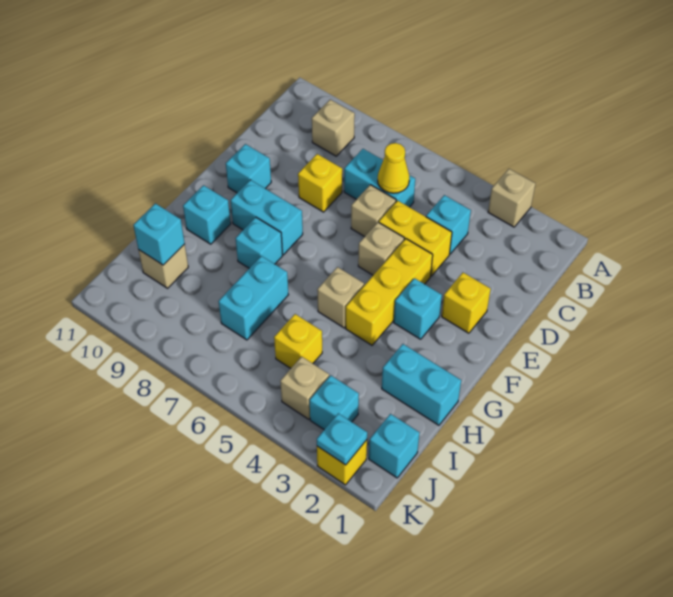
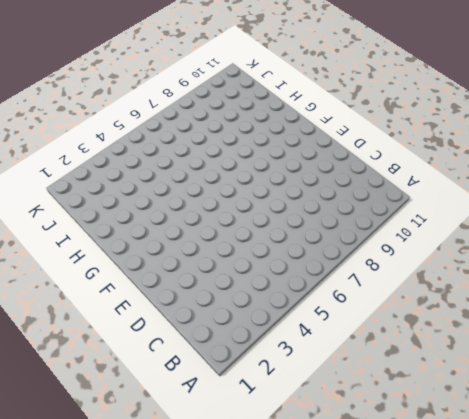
none -> tan brick A3 level 1
none -> tan brick B9 level 1
none -> cyan brick C4 level 1

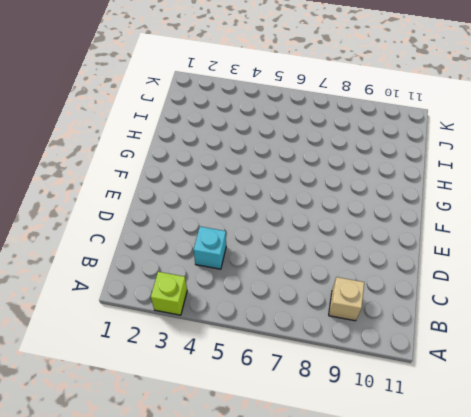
lime brick A3 level 1 -> tan brick A3 level 1
none -> cyan brick C6:C7 level 1
none -> yellow brick D4:D5 level 1
none -> tan brick D6 level 1

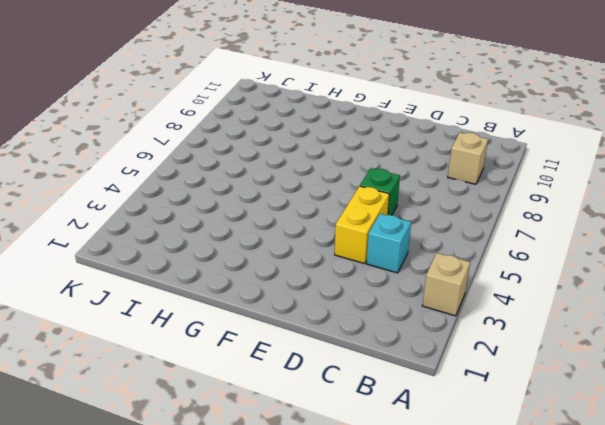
green brick D6 level 1 -> tan brick D6 level 1
none -> cyan brick C6:C7 level 1
none -> yellow brick D8 level 1
none -> yellow brick E2 level 1

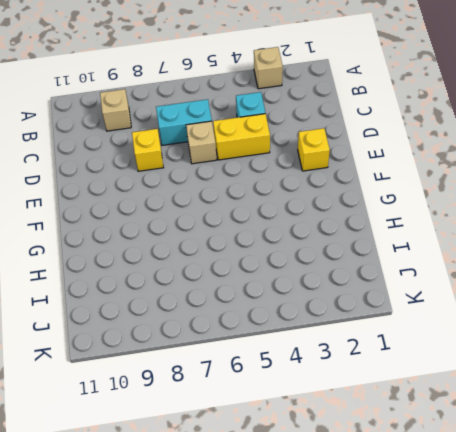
none -> yellow brick E4:G4 level 1
none -> tan brick E5 level 1
none -> cyan brick E10 level 1

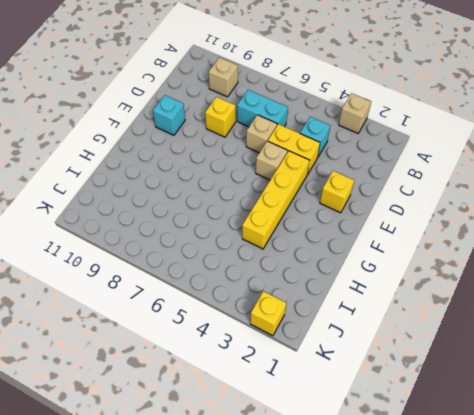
yellow brick E4:H4 level 1 -> yellow brick E4:G4 level 1
none -> cyan brick F3 level 1
none -> cyan brick F8:F9 level 1
none -> tan brick G5 level 1

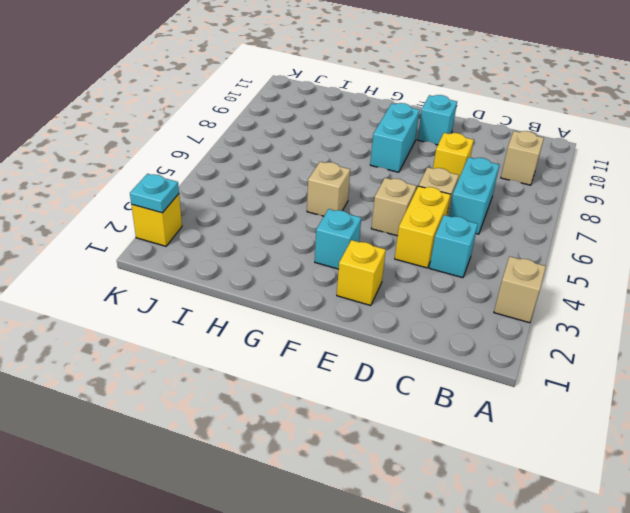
none -> yellow brick E4:G4 level 1
none -> cyan brick G8 level 1
none -> cyan brick G10 level 1

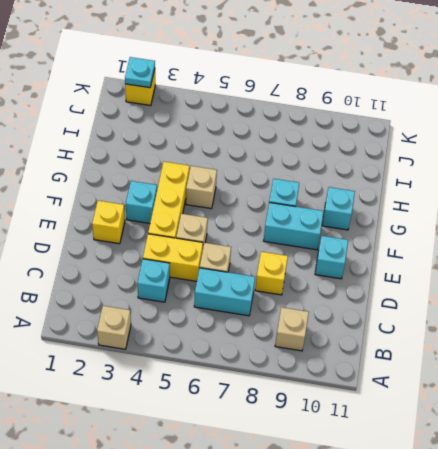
none -> cyan brick H1:H2 level 1
none -> cyan brick H7:I7 level 1
none -> yellow brick I5 level 1

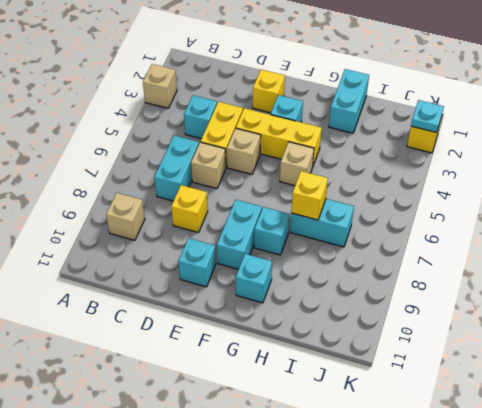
yellow brick H7 level 2 -> yellow brick I5 level 1
none -> tan brick I10 level 1
none -> cyan brick J1 level 1
none -> cyan brick J3 level 1

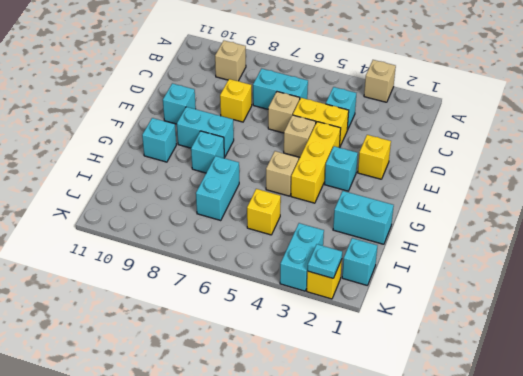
cyan brick J3:K3 level 1 -> cyan brick J3 level 1
none -> tan brick I10 level 1
none -> tan brick J4 level 1
none -> yellow cone C6 level 2

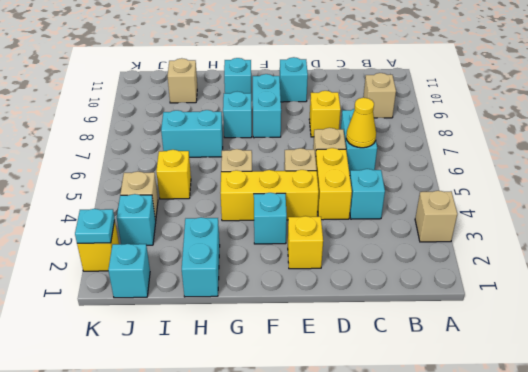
none -> cyan brick I10 level 2

